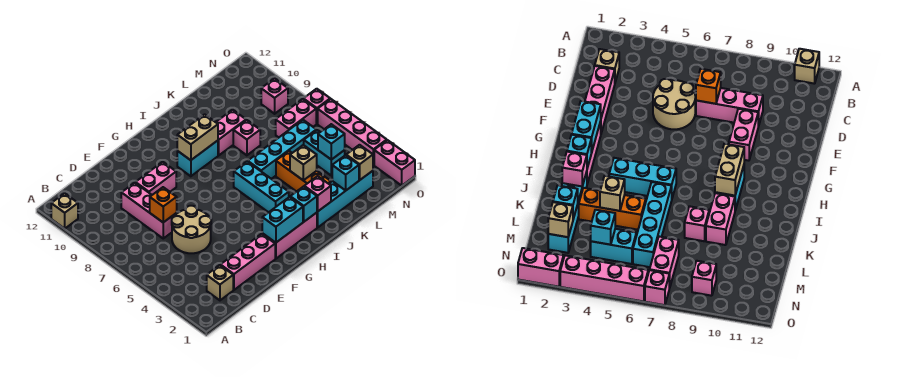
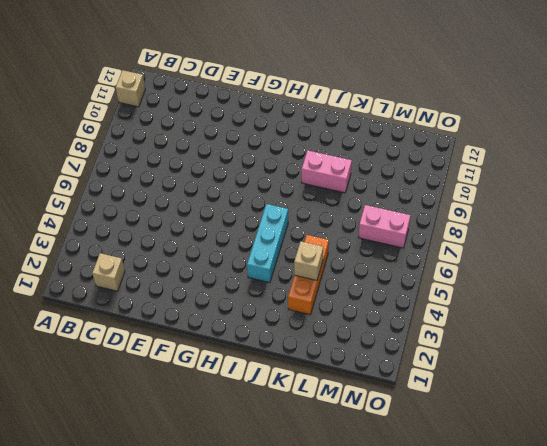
none -> pink brick D2:F2 level 1
none -> tan round brick D5:E6 level 1
none -> pink brick D7:D9 level 1

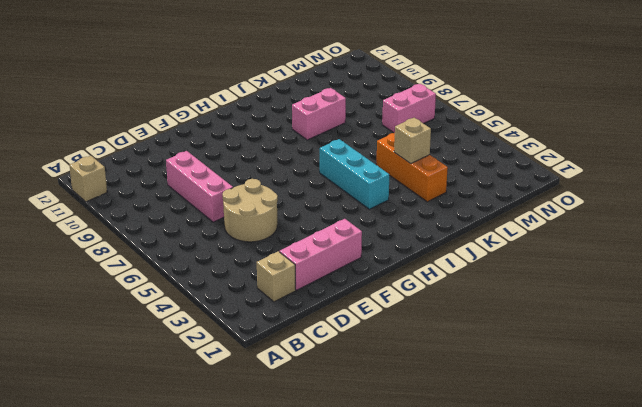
none -> pink brick E9:F9 level 1
none -> pink brick G2:I2 level 1
none -> cyan brick H9:I9 level 1

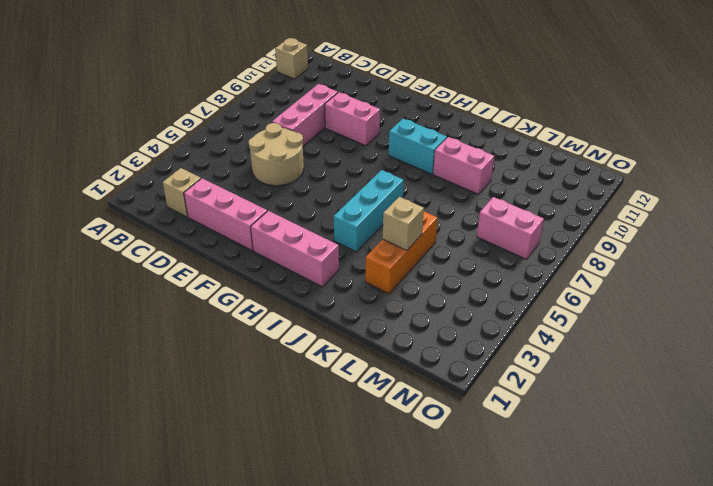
none -> cyan brick J2:M2 level 1
none -> cyan brick J6:M6 level 1
none -> pink brick K8 level 1

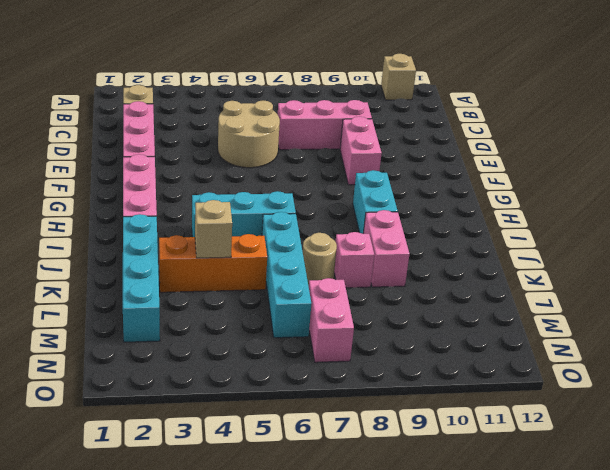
tan round brick K7 level 1 -> none
none -> cyan brick M4:M5 level 1
none -> pink brick N9 level 1
none -> pink brick O1:O2 level 1

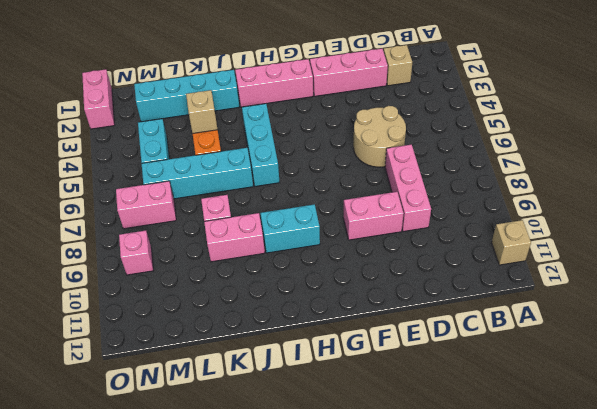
none -> pink brick O3:O6 level 1
none -> pink brick O7 level 1
none -> orange brick D7 level 2

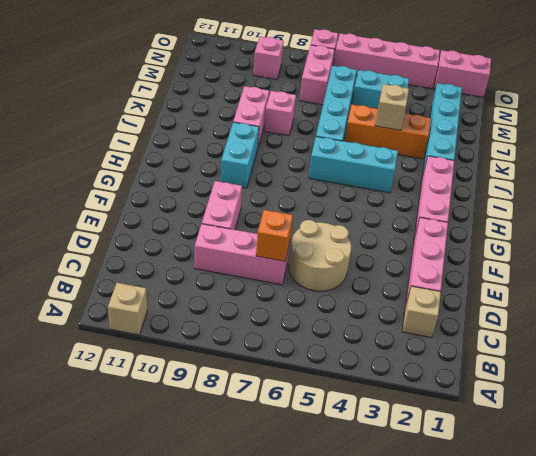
none -> cyan brick G2:H2 level 2
none -> tan brick H9:I9 level 2
none -> cyan brick I2 level 2

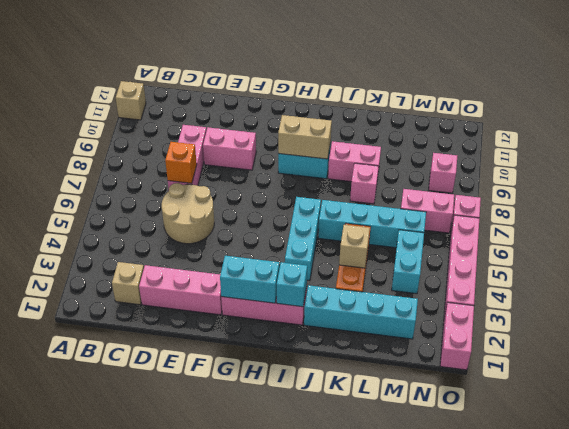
none -> pink brick J2 level 2
none -> cyan brick L2 level 2
none -> tan brick M2 level 2

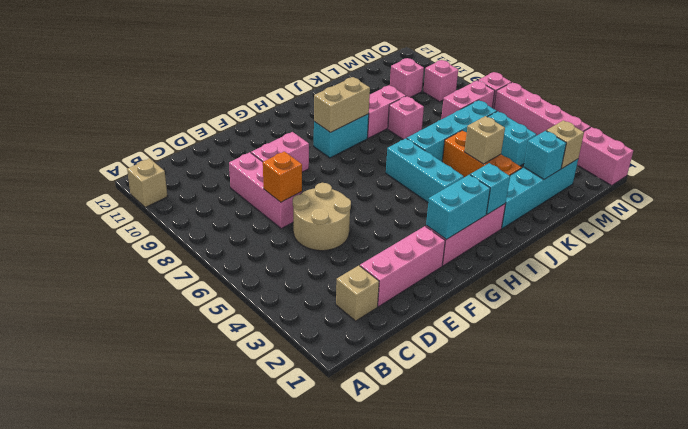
pink brick M10 level 1 -> pink brick J2 level 2
none -> cyan brick M4 level 2

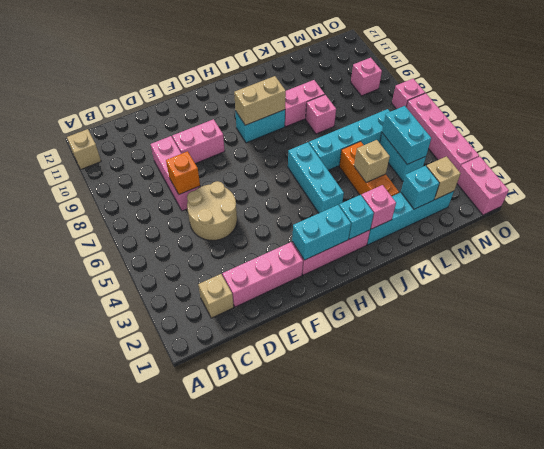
cyan brick M4:M5 level 2 -> cyan brick M4 level 2
none -> pink brick M7:N7 level 1

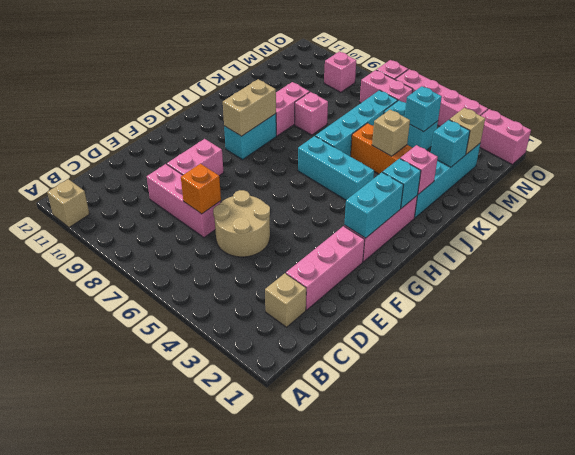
pink brick N6:N7 level 1 -> pink brick M7:N7 level 1

